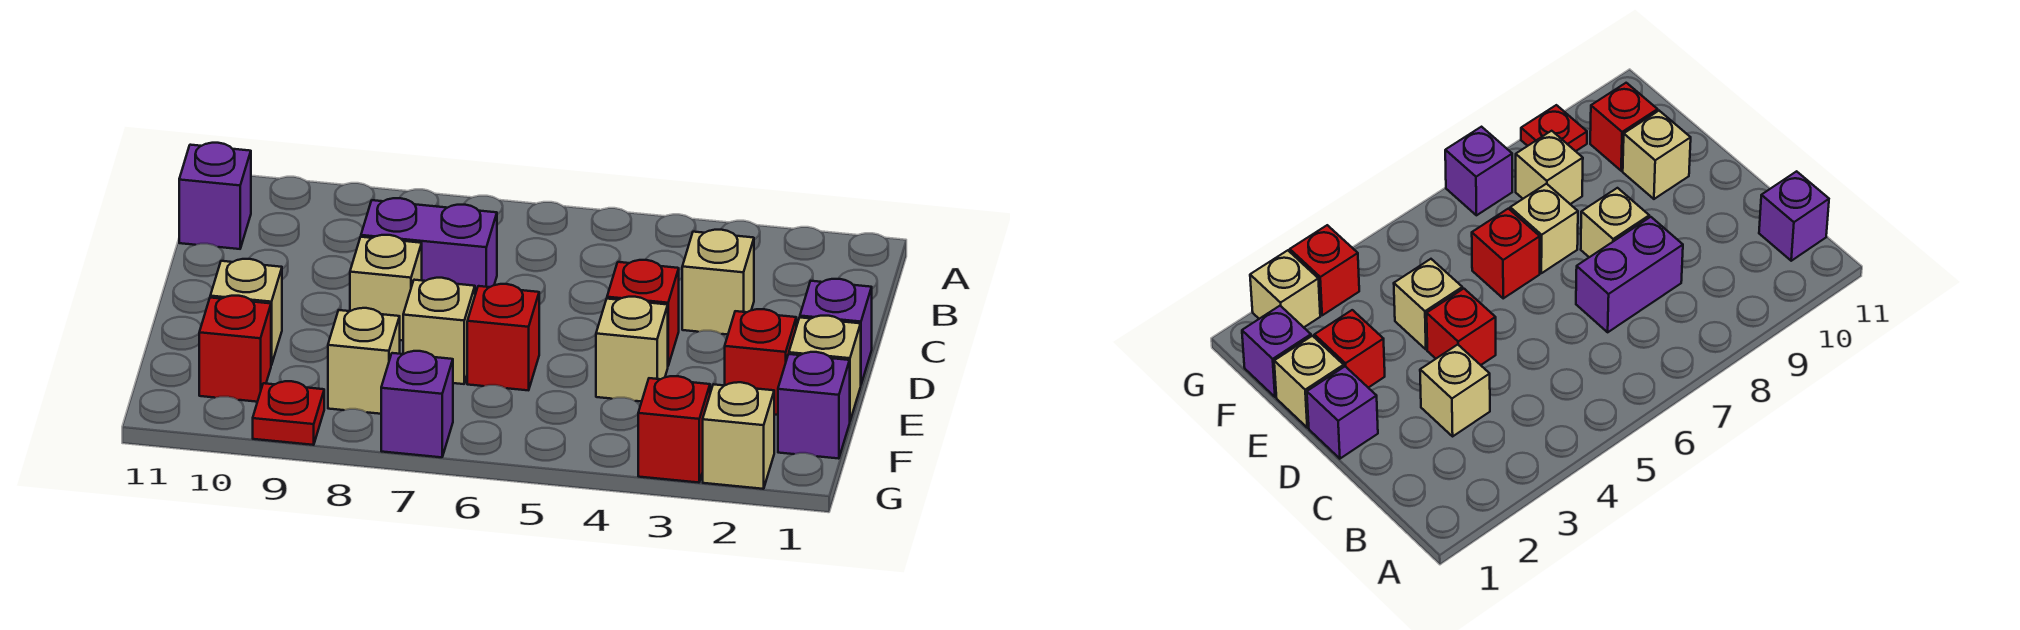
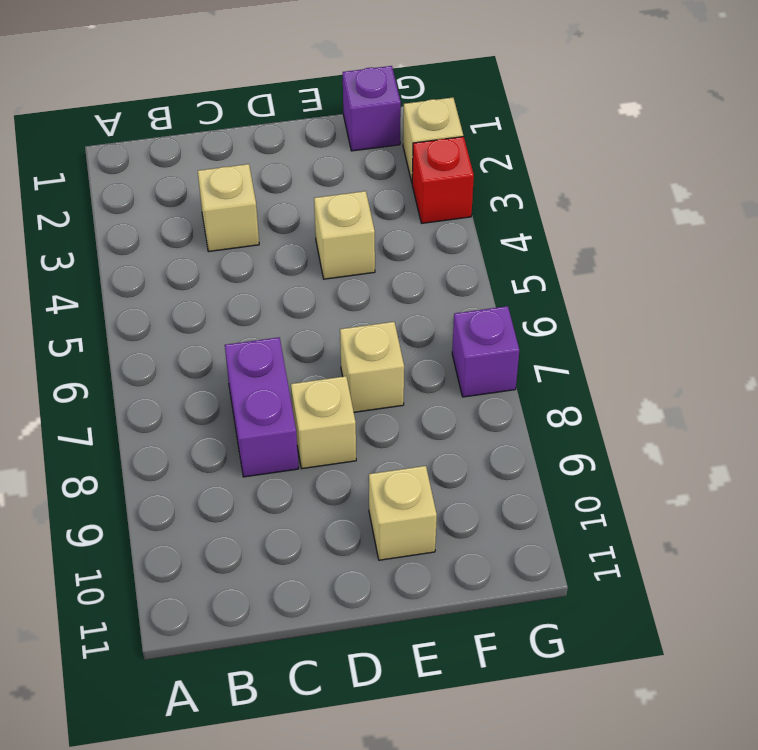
none -> purple brick B11 level 1
none -> purple brick D1 level 1
none -> red brick D4 level 1

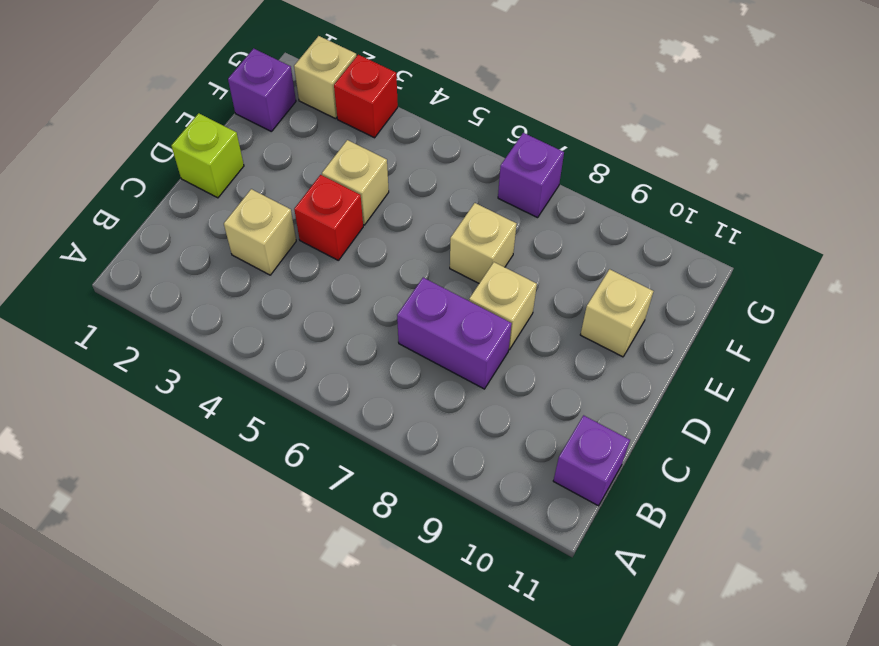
lime brick D1 level 1 -> purple brick D1 level 1
none -> tan brick E1 level 1
none -> red brick E2 level 1
none -> red brick E6 level 1

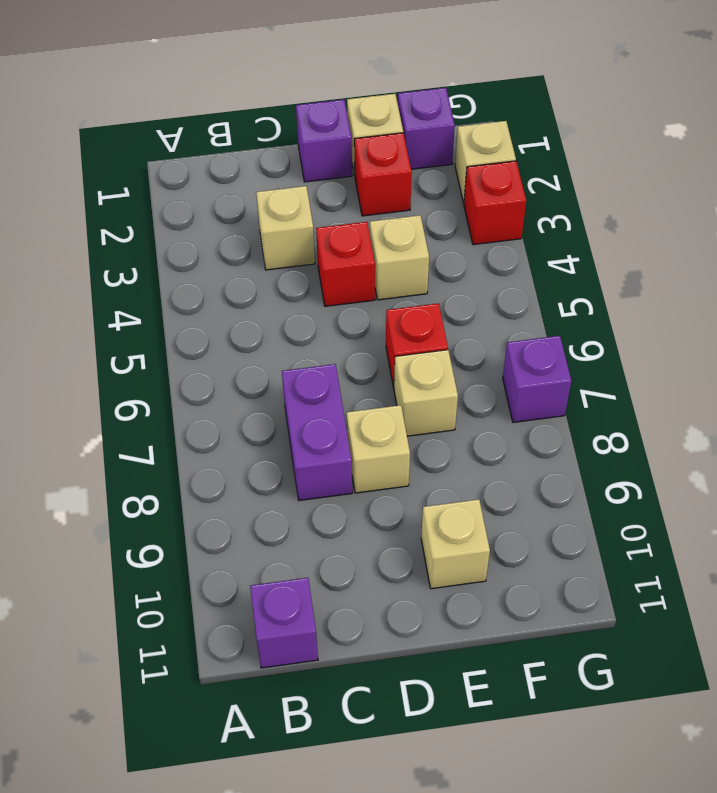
none -> tan brick F8 level 1
none -> red brick F10 level 1
none -> red plate G9 level 1

